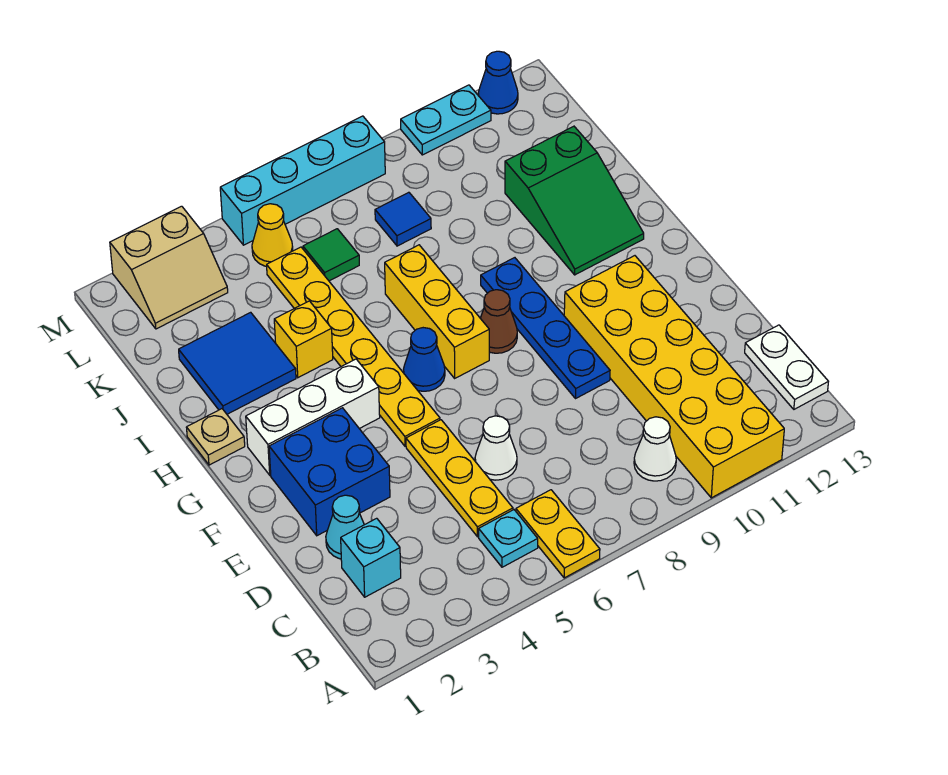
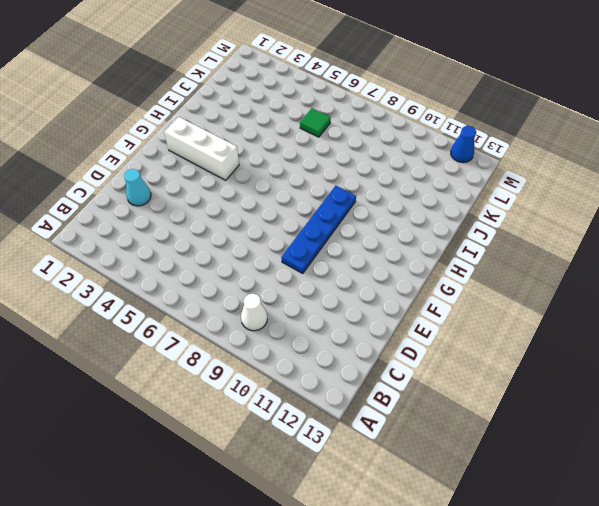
none -> yellow plate A6:B6 level 1
none -> yellow brick A10:F11 level 1
none -> cyan plate B5 level 1

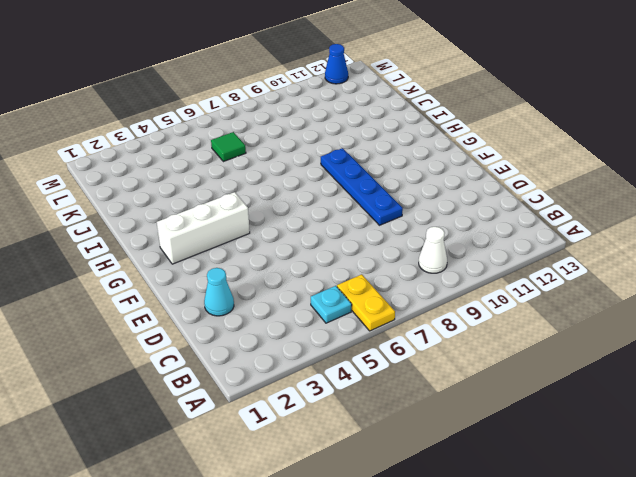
none -> yellow brick A10:F11 level 1
none -> white plate B13:C13 level 1
none -> cyan brick C2 level 1

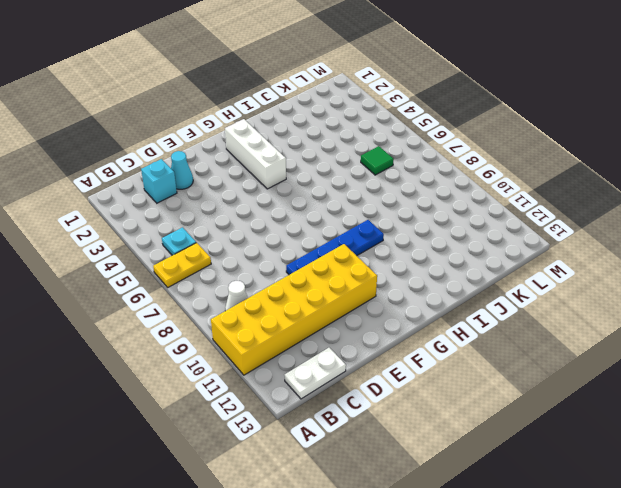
none -> yellow plate C5:E5 level 1
none -> white cone D6 level 1
none -> blue brick E2:F3 level 1

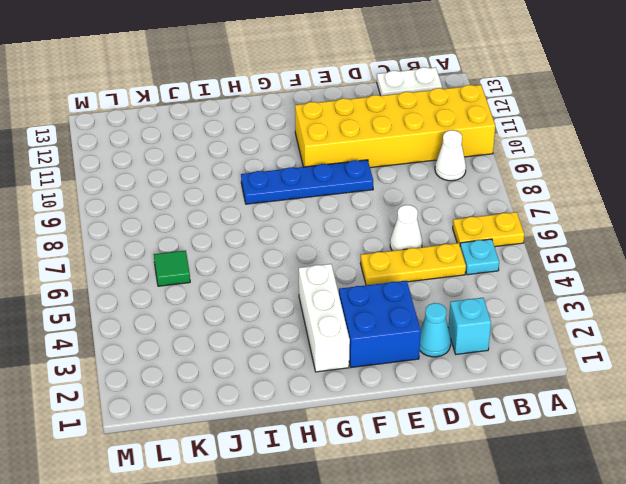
none -> yellow plate F5:K5 level 1
none -> blue cone G6 level 1
none -> yellow brick G7:I7 level 1

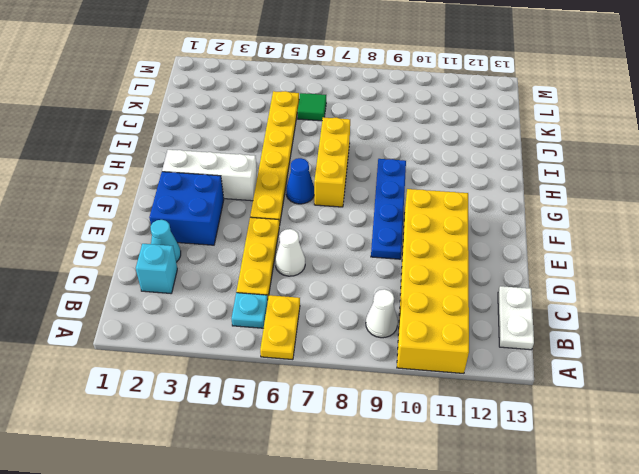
none -> brown cone G8 level 1
none -> tan plate H1 level 1
none -> green slope H11:J12 level 1 top J

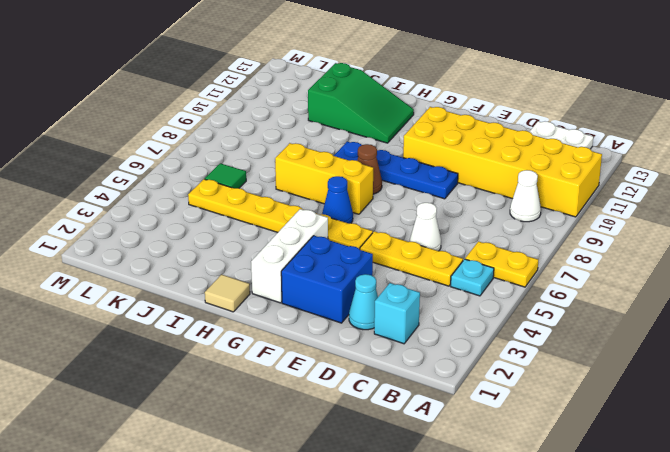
tan tile H1 level 1 -> tan plate H1 level 1
none -> blue tile I2:J3 level 1
none -> yellow brick I4 level 1
none -> blue tile K8 level 1

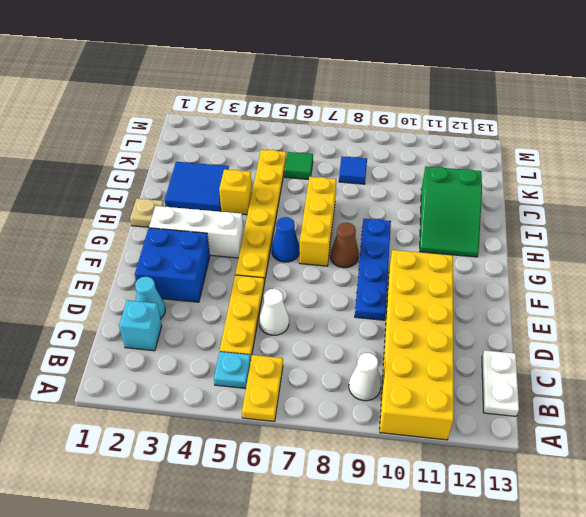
none -> tan slope L2:M3 level 1 top M
none -> yellow cone L5 level 1
none -> cyan brick M5:M8 level 1

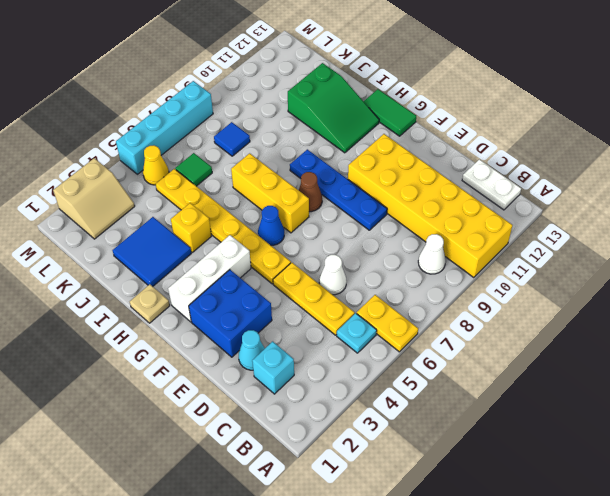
green tile G13:H13 level 1 -> none
none -> cyan plate M10:M11 level 1
none -> blue cone M12 level 1

